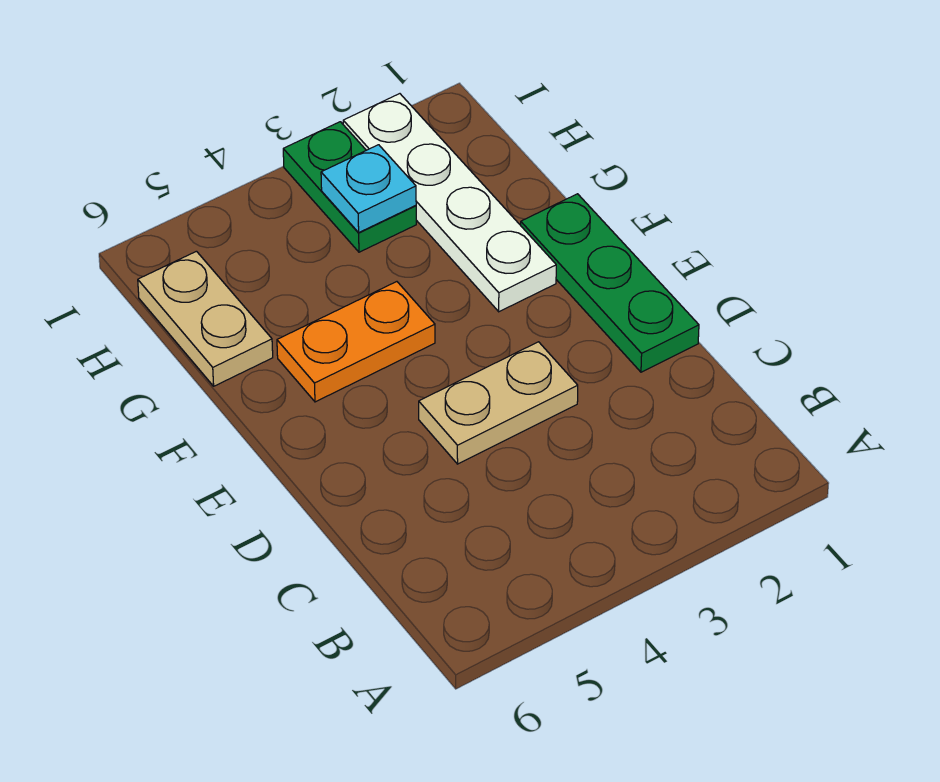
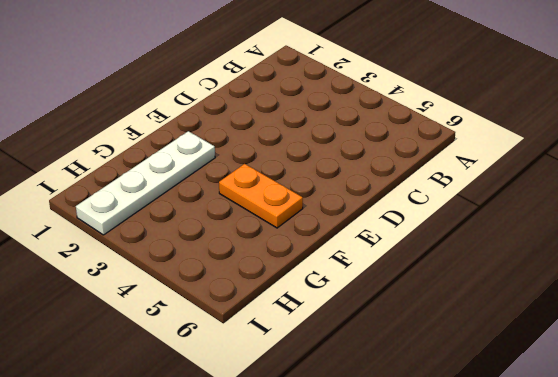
none -> green plate D1:F1 level 1
none -> tan plate D3:D4 level 1

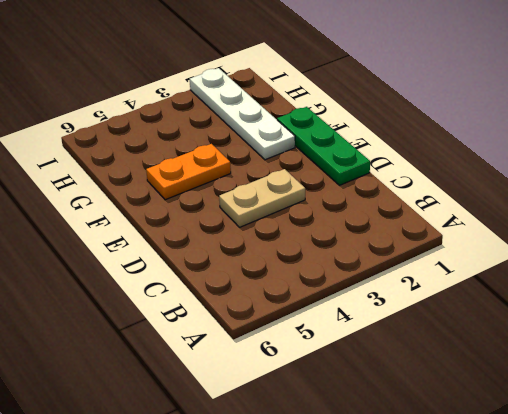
none -> tan plate G6:H6 level 1
none -> green plate H3:I3 level 1

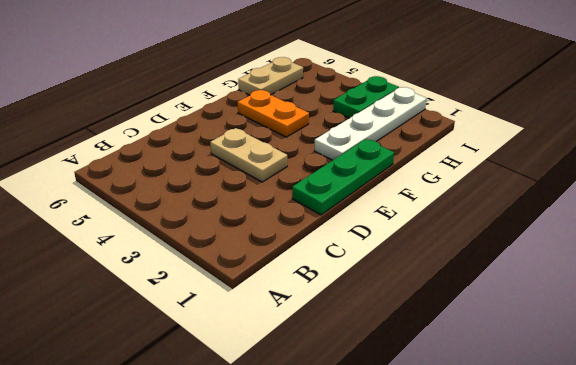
none -> cyan plate H3 level 2

